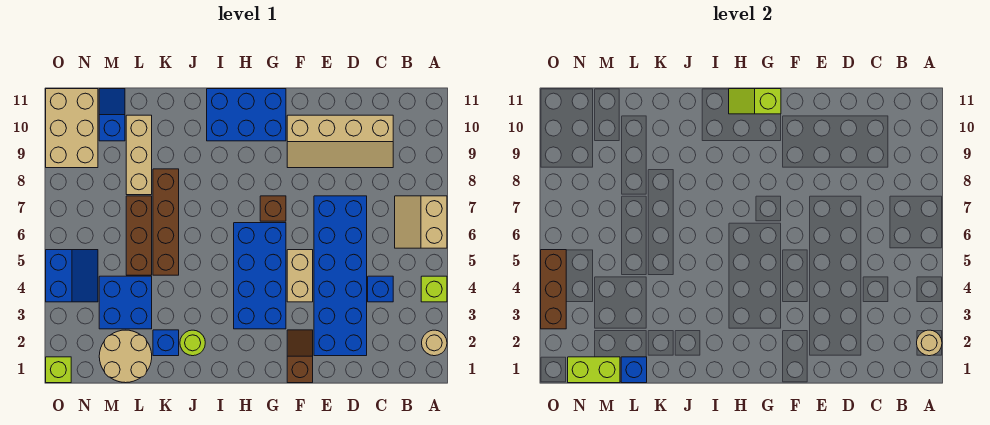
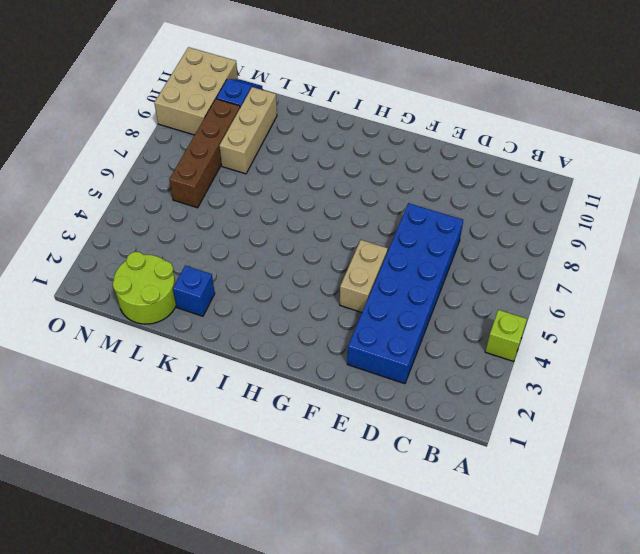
lime round brick L1:M2 level 1 -> tan round brick L1:M2 level 1
brown brick M6:M9 level 1 -> brown brick K5:K8 level 1
none -> tan round brick A2 level 1
none -> tan slope A6:B7 level 1 top A
none -> blue brick C4 level 1

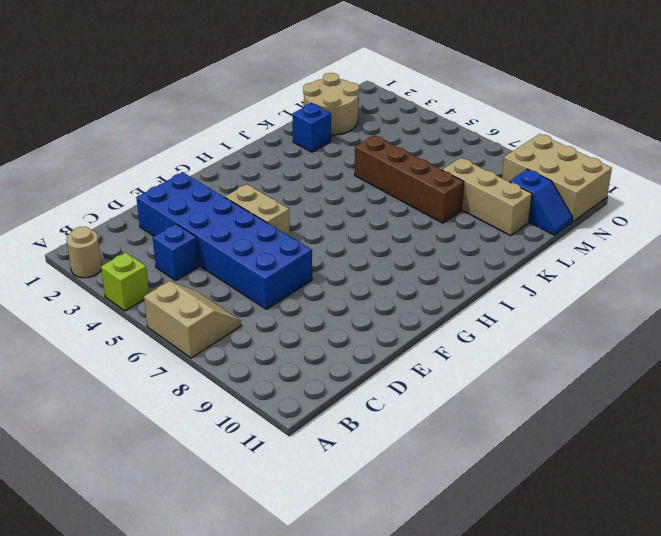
none -> tan slope C9:F10 level 1 top 10
none -> brown slope F1:F2 level 1 top 1
none -> blue brick G3:H6 level 1

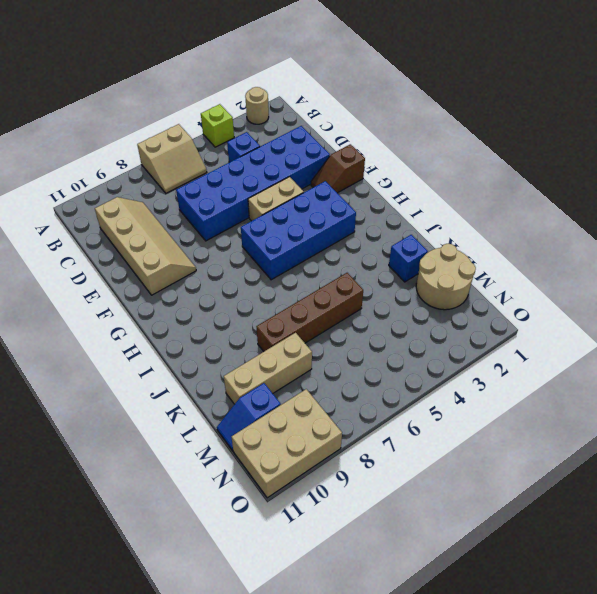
none -> brown brick G7 level 1
none -> blue brick G10:I11 level 1
none -> lime round brick J2 level 1

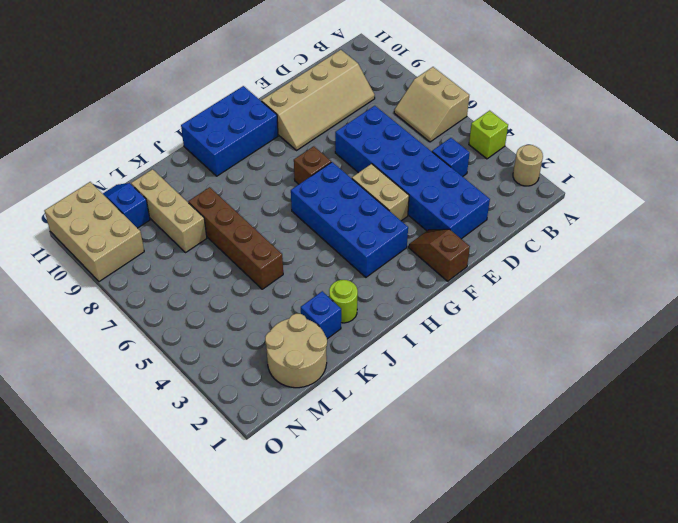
none -> blue brick L3:M4 level 1
none -> brown brick L5:L7 level 1
none -> blue slope N4:O5 level 1 top O

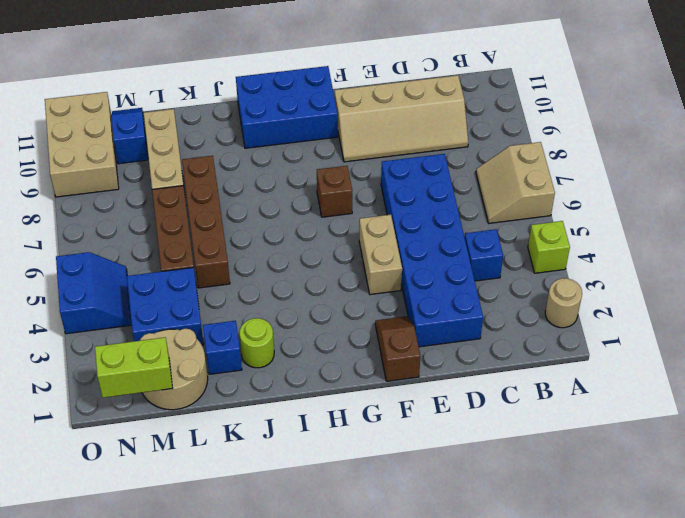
none -> blue brick G3:H6 level 1
none -> lime brick O1 level 1
none -> tan round brick A2 level 2

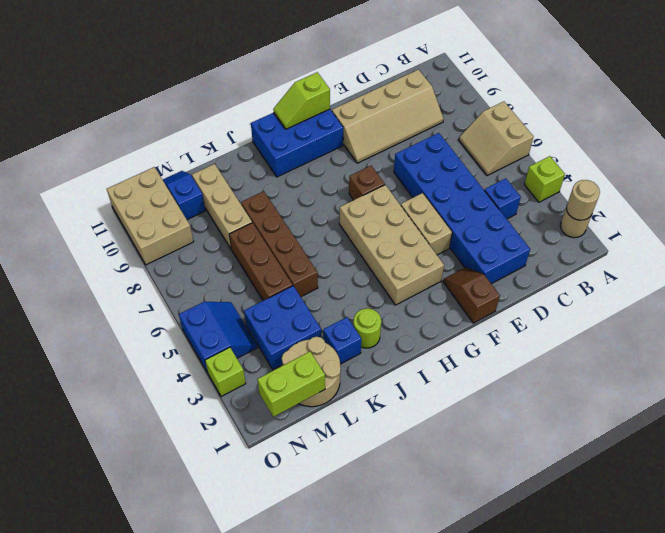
tan brick G3:H6 level 1 -> blue brick G3:H6 level 1
lime brick O3 level 1 -> lime brick O1 level 1
none -> blue brick L1 level 2
none -> brown brick O3:O5 level 2

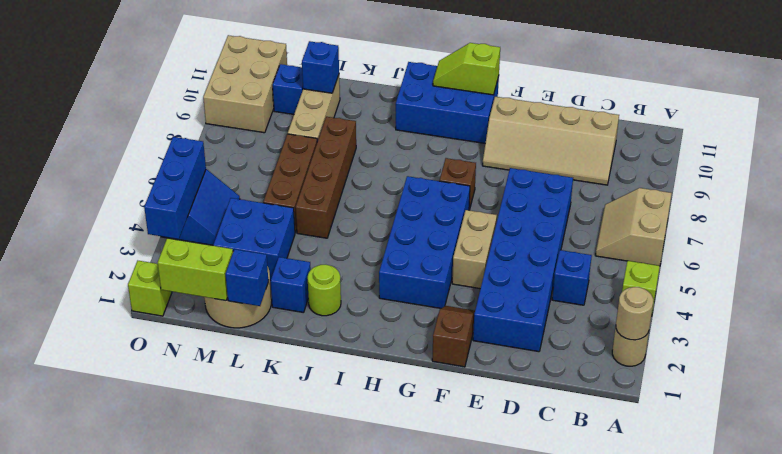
blue brick L10 level 2 -> none
blue brick O3:O5 level 2 -> brown brick O3:O5 level 2

